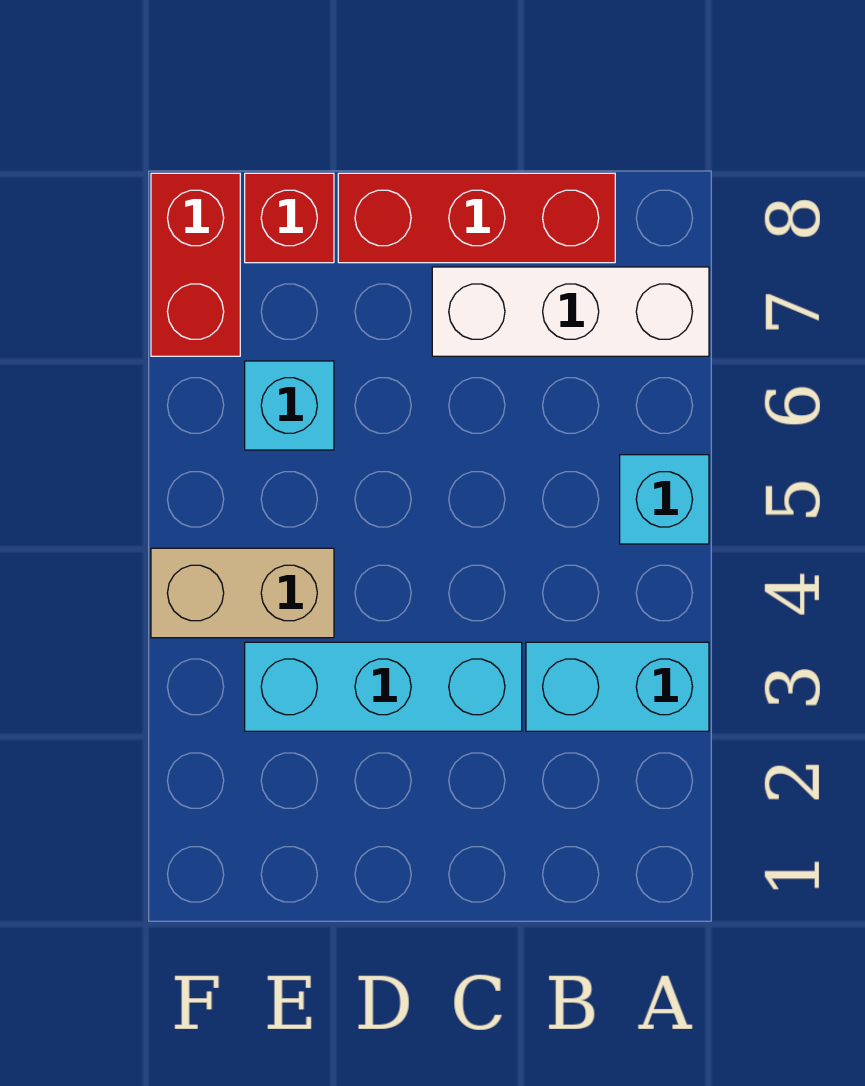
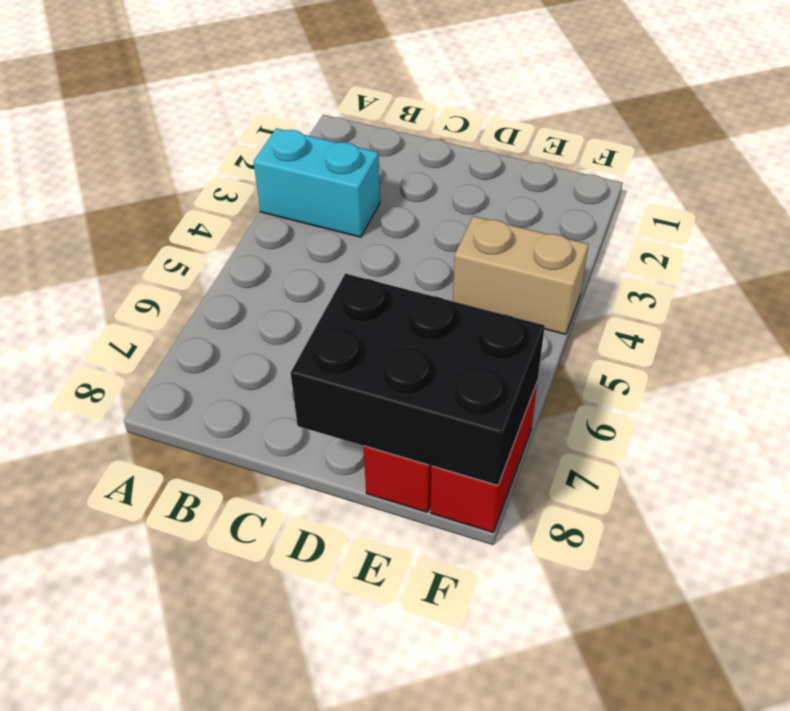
black brick D7:F8 level 2 -> none
none -> cyan brick A5 level 1
none -> white brick A7:C7 level 1

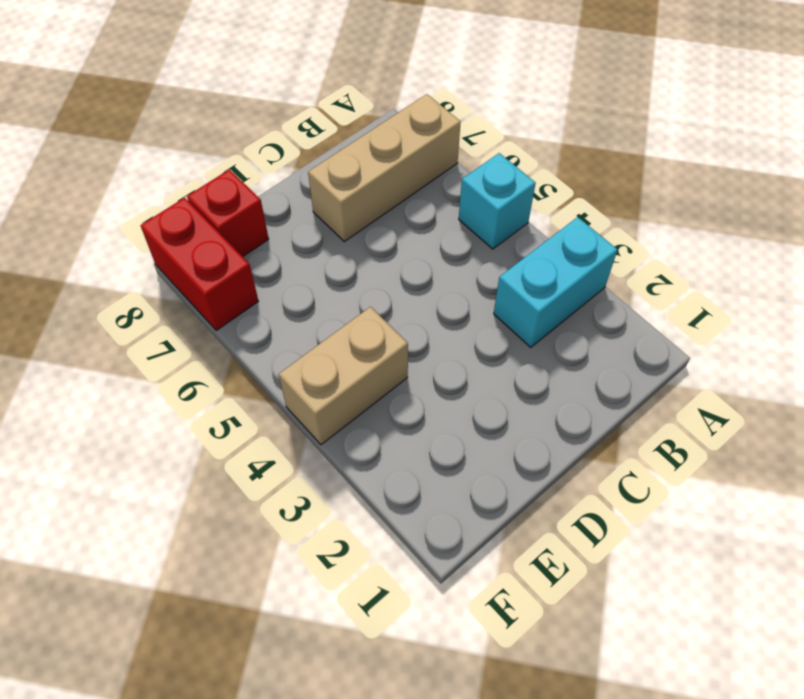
tan brick A7:C7 level 1 -> white brick A7:C7 level 1
none -> red brick B8:D8 level 1
none -> cyan brick C3:E3 level 1

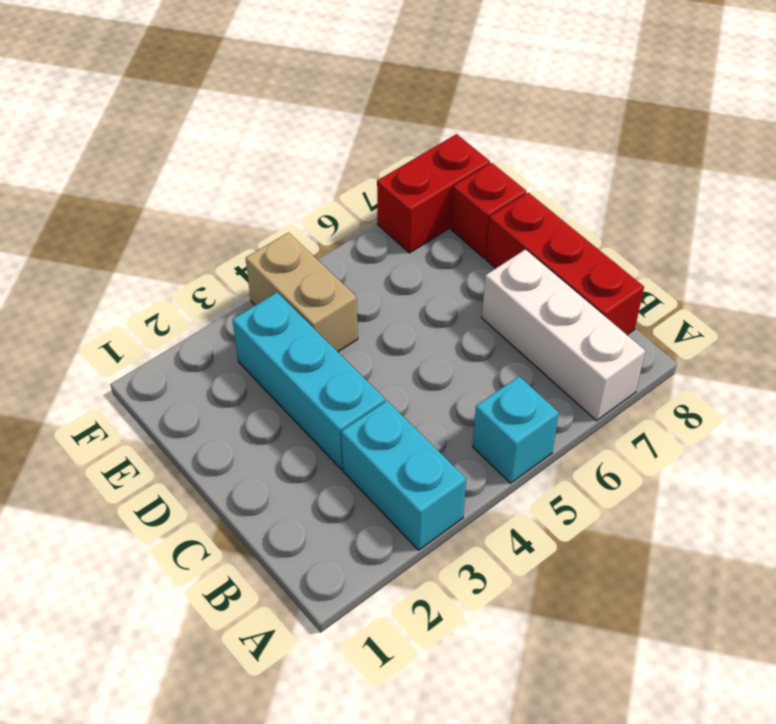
none -> cyan brick E6 level 1

